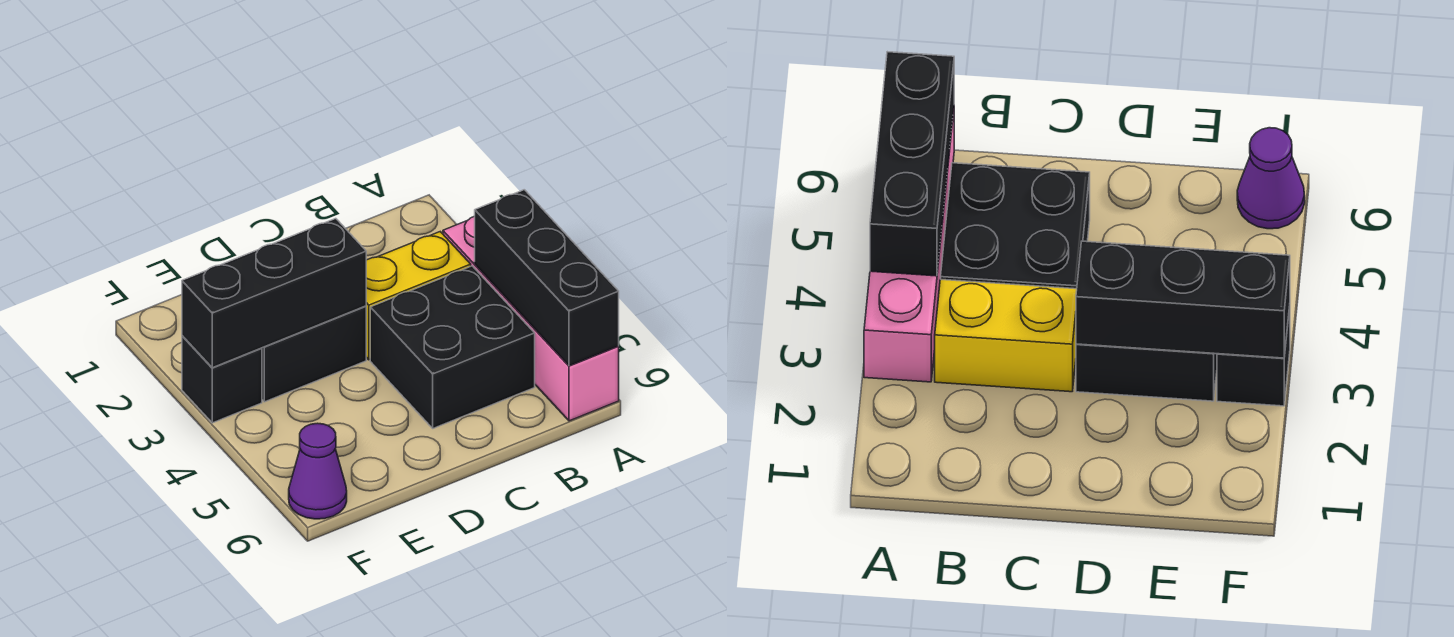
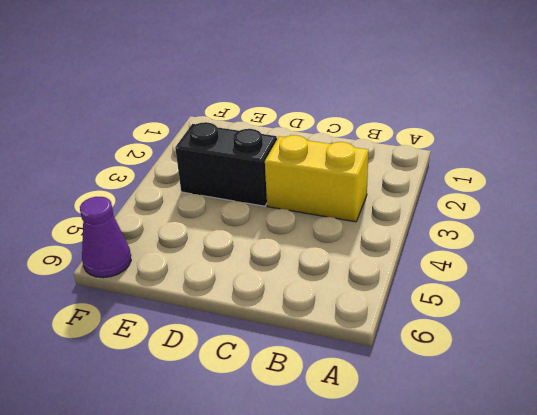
none -> pink brick A3:A6 level 1
none -> black brick B4:C5 level 1

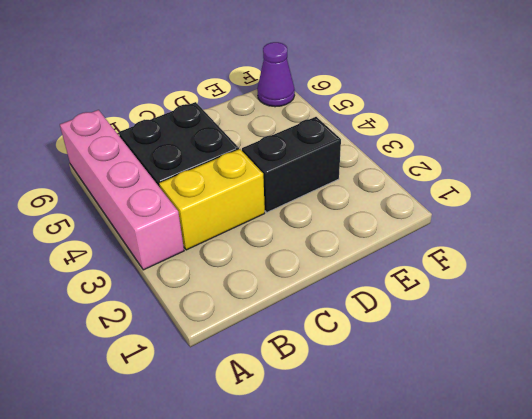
none -> black brick F3 level 1
none -> black brick A4:A6 level 2

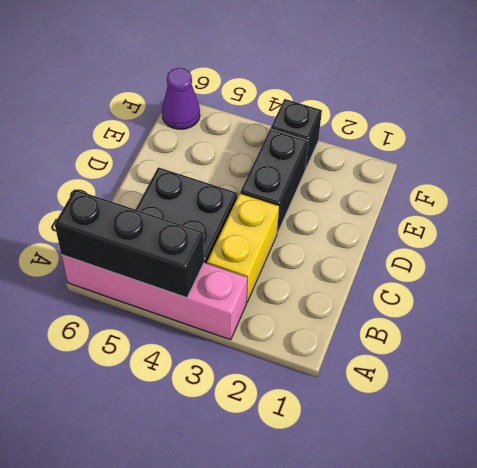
none -> black brick D3:F3 level 2

